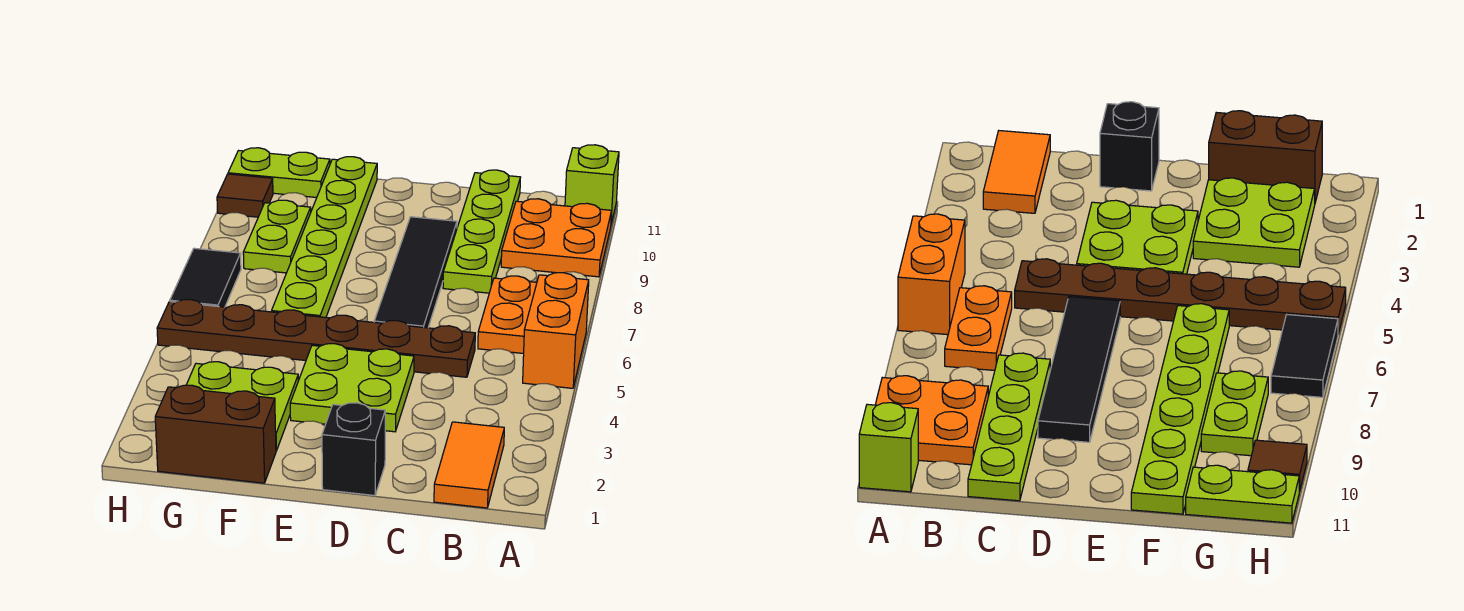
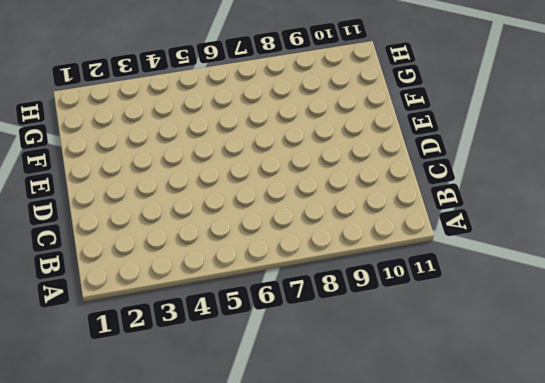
none -> orange brick A5:A6 level 1
none -> orange plate A9:B10 level 1
none -> lime brick A11 level 1

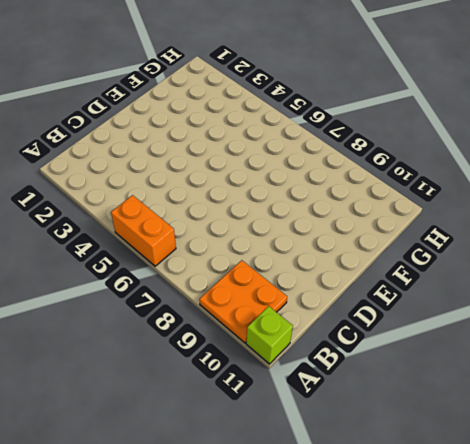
none -> orange tile B1:B2 level 1
none -> orange plate B6:B7 level 1
none -> brown plate C5:H5 level 1

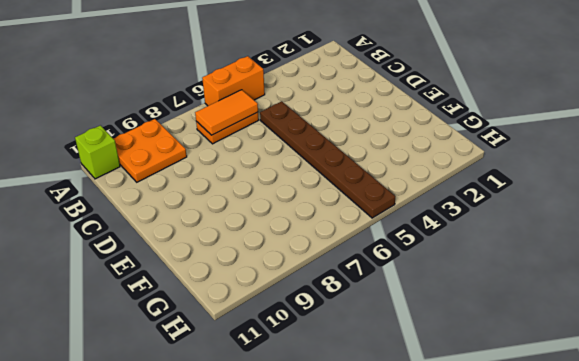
orange tile B6:B7 level 2 -> orange tile B1:B2 level 1
none -> lime plate C8:C11 level 1
none -> black brick D1 level 1
none -> lime plate D3:E4 level 1

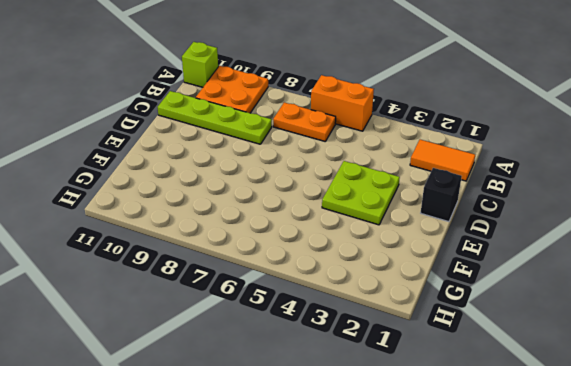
none -> brown plate C5:H5 level 1
none -> black tile D6:D9 level 1
none -> brown brick F1:G1 level 1

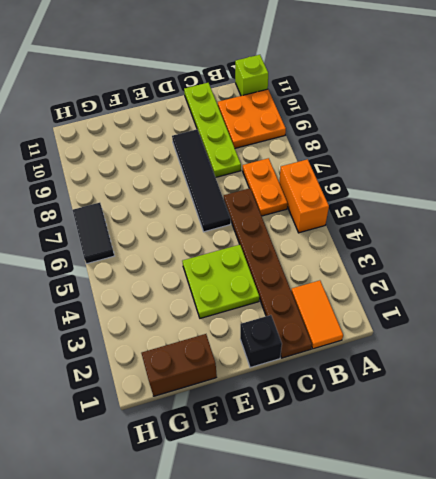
brown plate C1:C6 level 1 -> brown plate C5:H5 level 1
none -> lime plate F2:G3 level 1
none -> lime plate F6:F11 level 1
none -> lime plate G8:G9 level 1

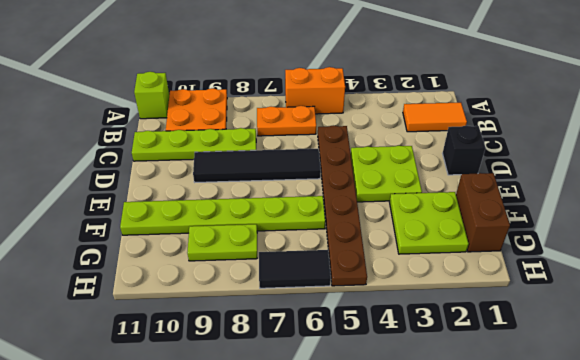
none -> lime plate G11:H11 level 1
none -> brown tile H10 level 1

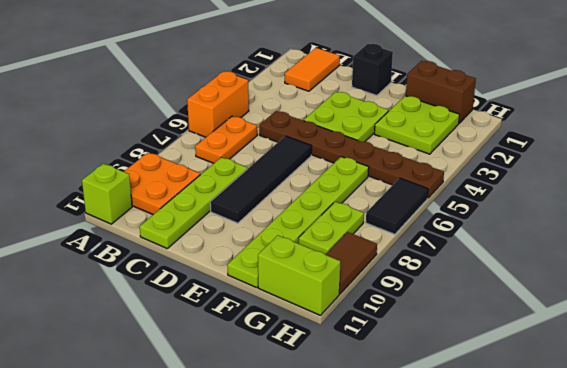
lime brick G11:H11 level 1 -> lime plate G11:H11 level 1
brown tile H9:H10 level 1 -> brown tile H10 level 1

